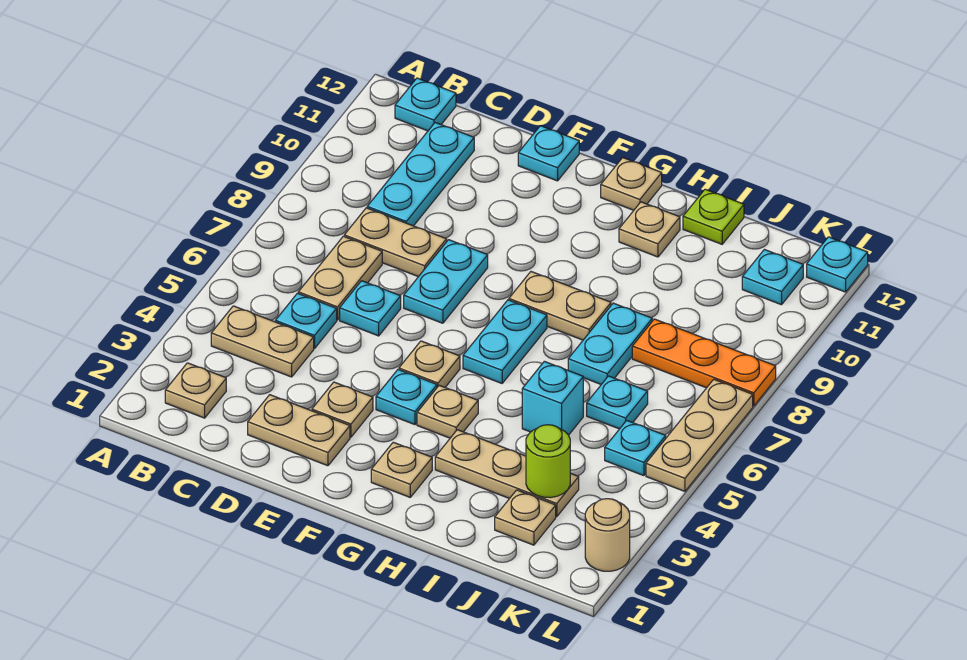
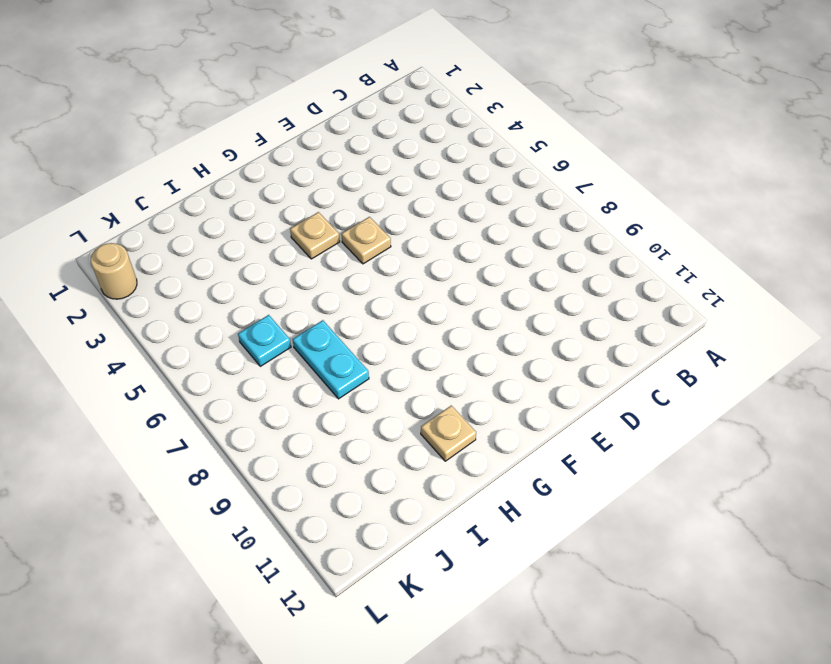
none -> tan plate B2 level 1
none -> tan plate B4:C4 level 1
none -> cyan plate B12 level 1
none -> cyan plate C5 level 1

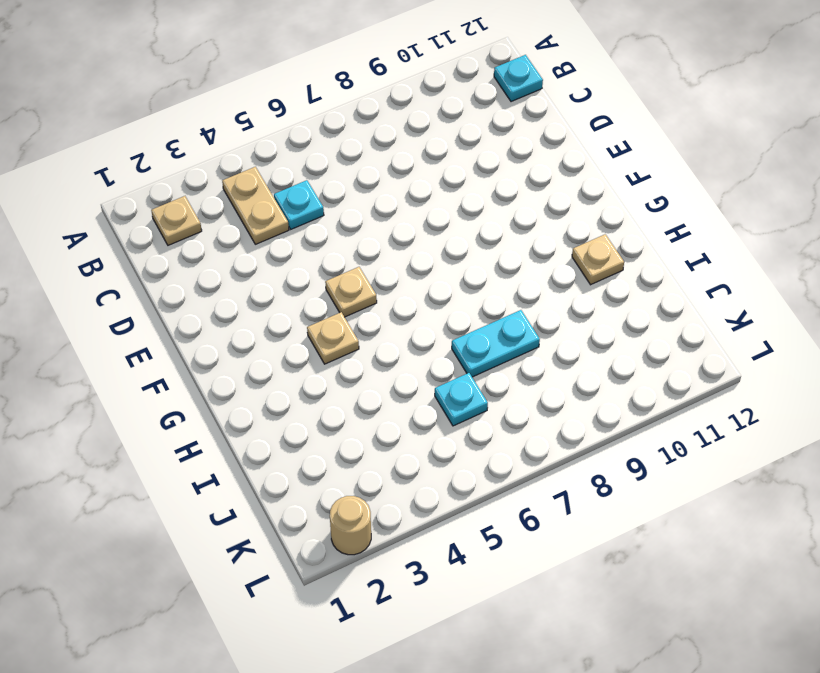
none -> tan plate C6:C7 level 1
none -> tan plate C8:D8 level 1
none -> cyan plate C9:C11 level 1
none -> tan plate D2:E2 level 1

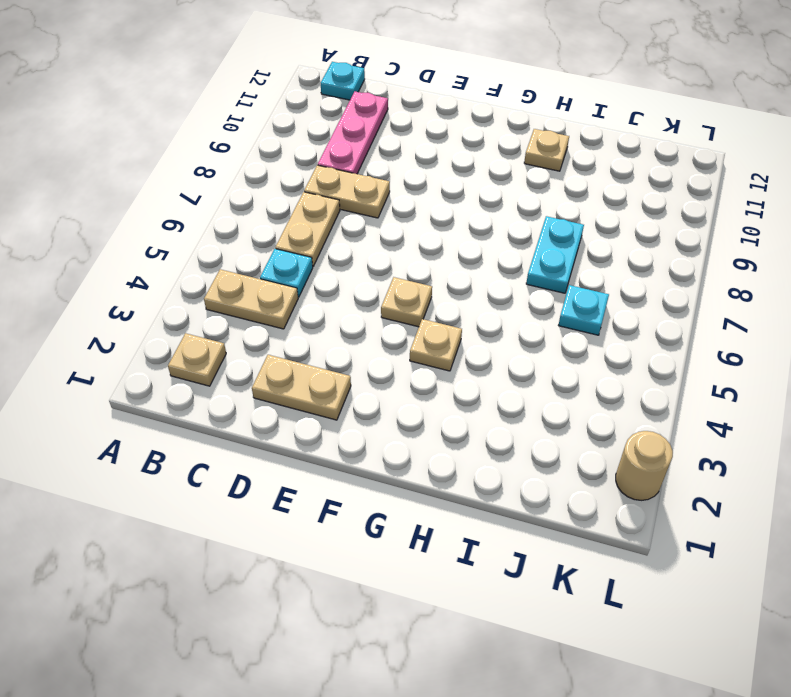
pink plate C9:C11 level 1 -> cyan plate C9:C11 level 1
none -> cyan plate D6 level 1
none -> tan plate E3 level 1
none -> cyan plate E7:E8 level 1
none -> cyan plate E12 level 1

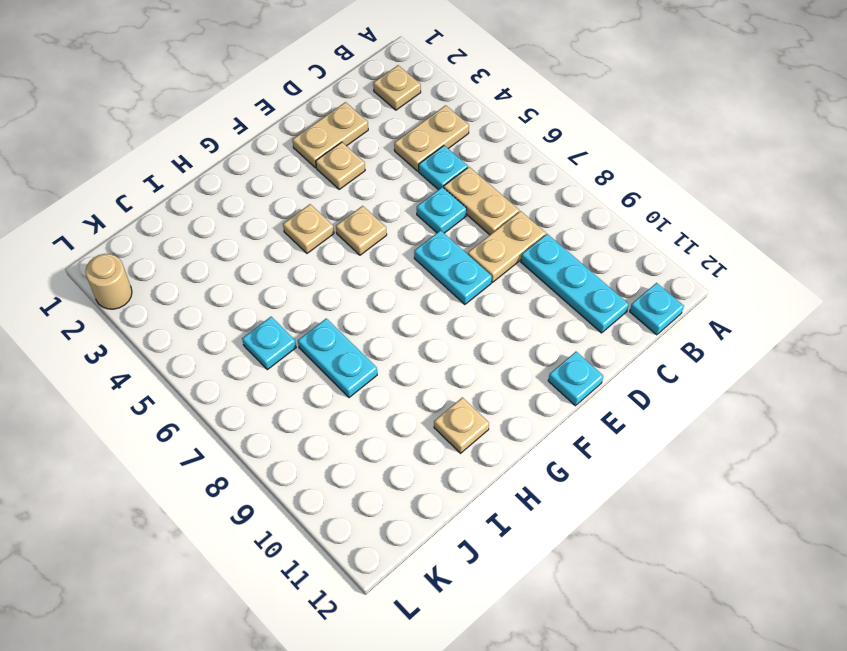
none -> cyan plate F4 level 1
none -> tan plate G2 level 1
none -> cyan plate G6:G7 level 1
none -> tan plate G8:H8 level 1

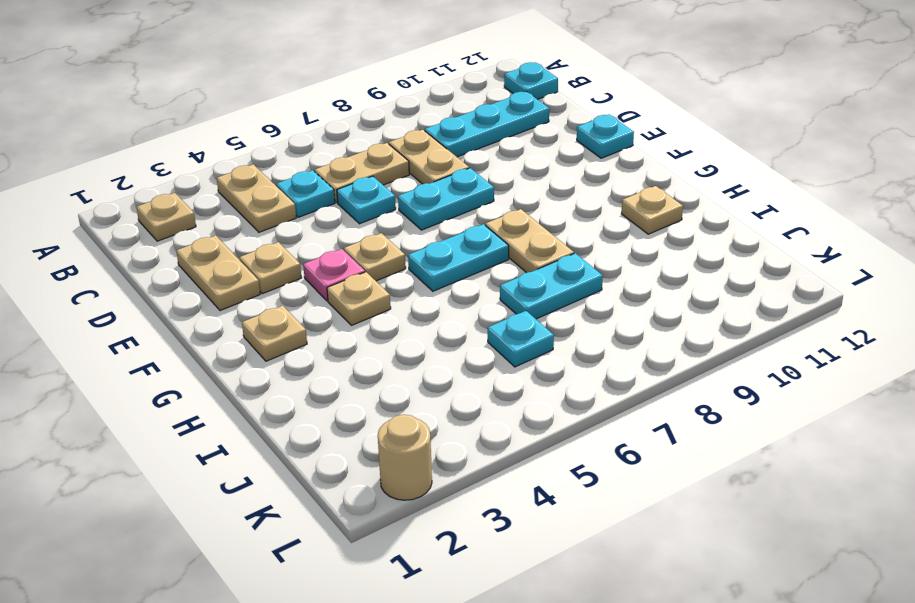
pink plate F4 level 1 -> cyan plate F4 level 1
none -> tan plate G12 level 1
none -> tan plate H3:J3 level 1
none -> cyan brick I5 level 1
none -> lime plate I12 level 1

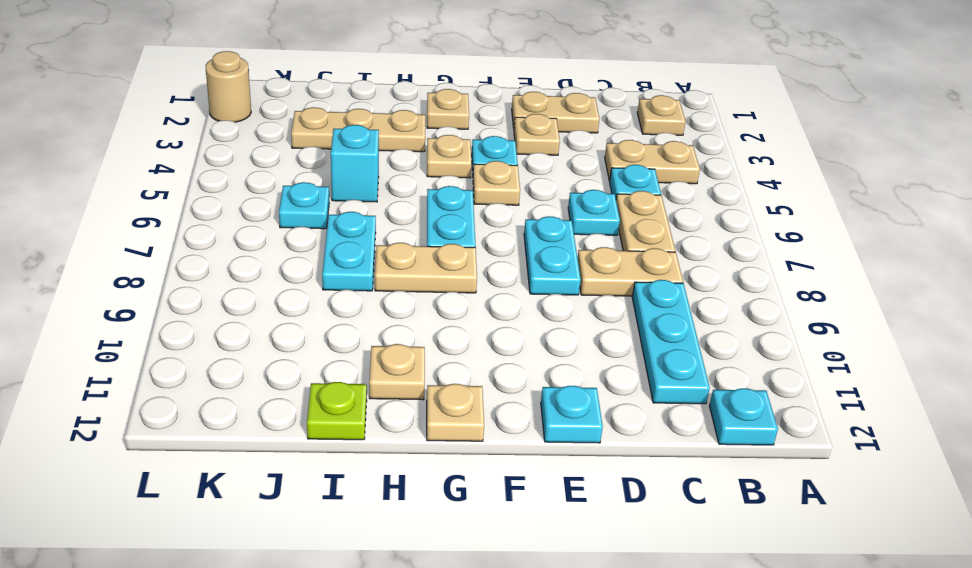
none -> tan plate J2 level 1
none -> orange plate J8:L8 level 1
none -> cyan plate K5 level 1
none -> cyan plate K11 level 1

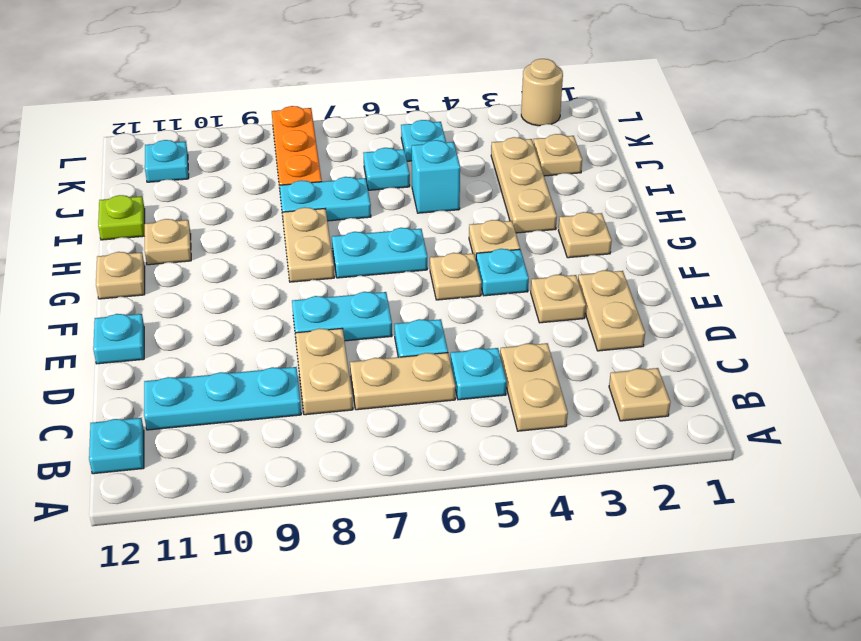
none -> tan plate L5:L7 level 1
none -> cyan plate L12 level 1
none -> lime round brick J3 level 2

